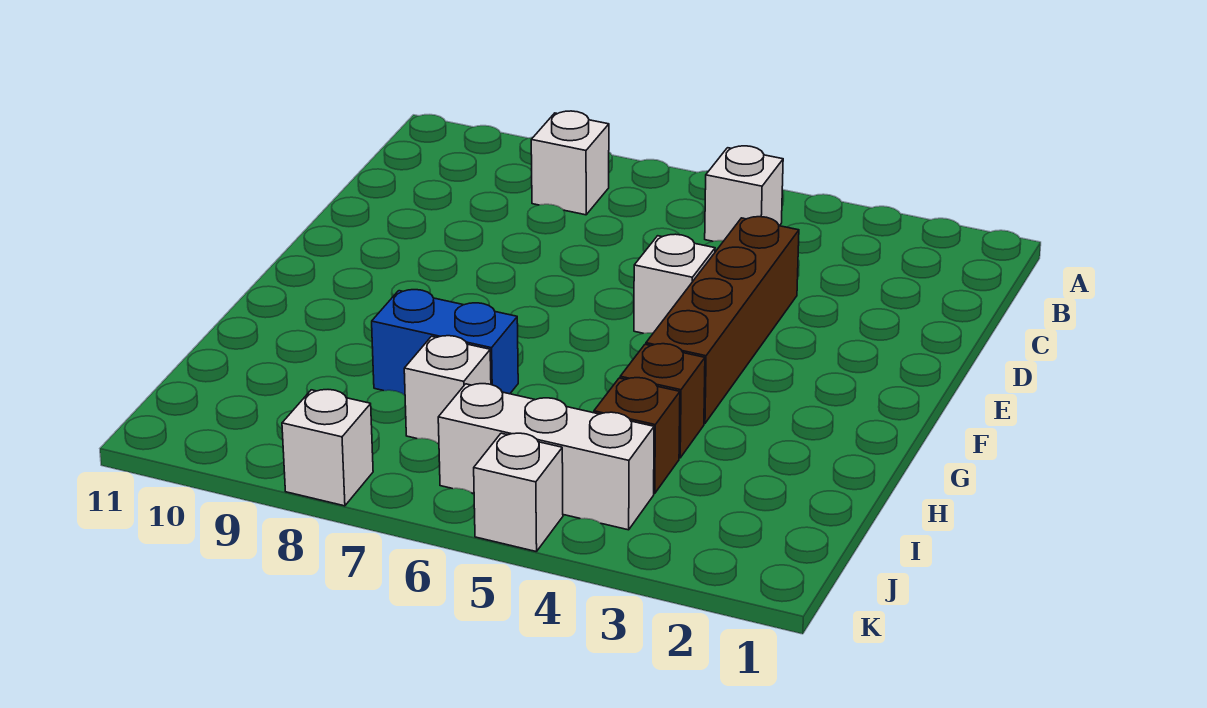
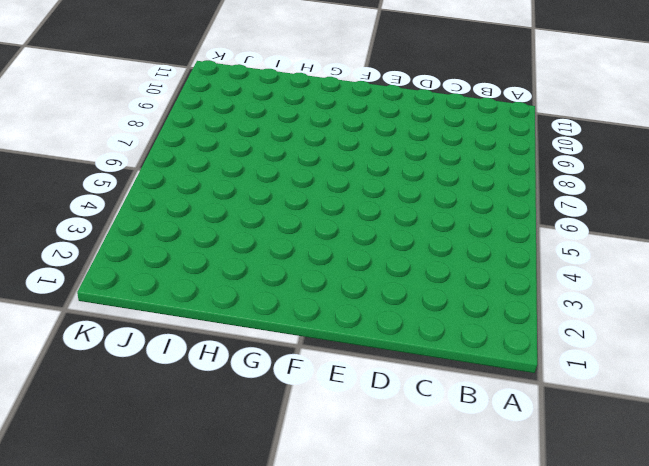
none -> white brick B5 level 1
none -> white brick B8 level 1

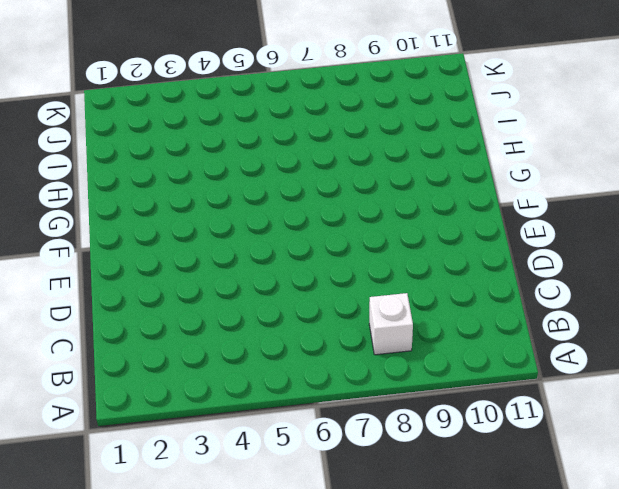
none -> white brick B5 level 1
none -> brown brick D4:G4 level 1

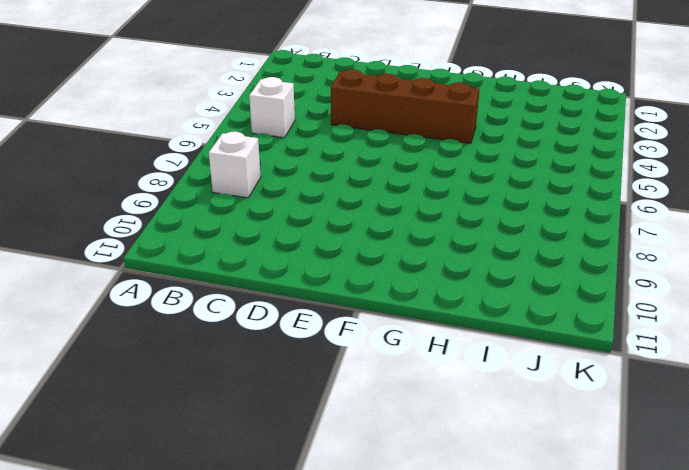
none -> white brick E5 level 1
none -> brown brick H4 level 1

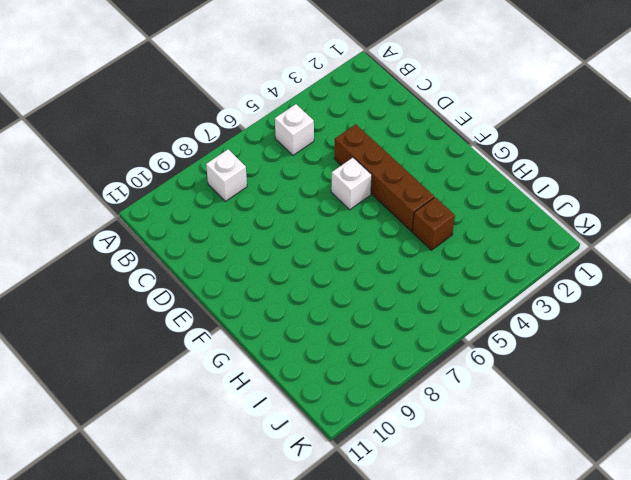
none -> blue brick H7:H8 level 1
none -> brown brick I4 level 1

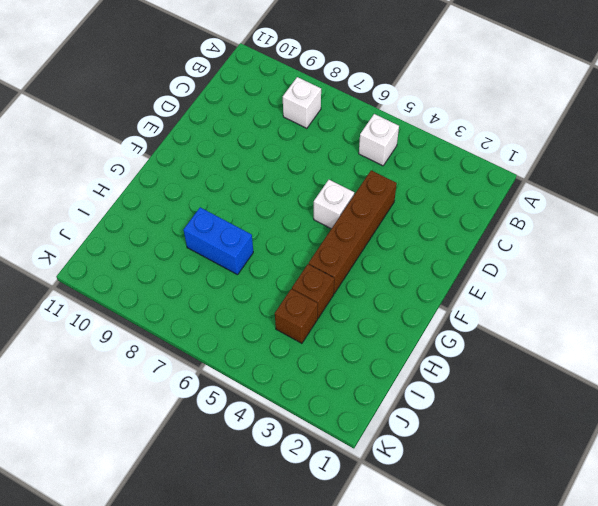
none -> white brick I7 level 1
none -> white brick J4:J6 level 1

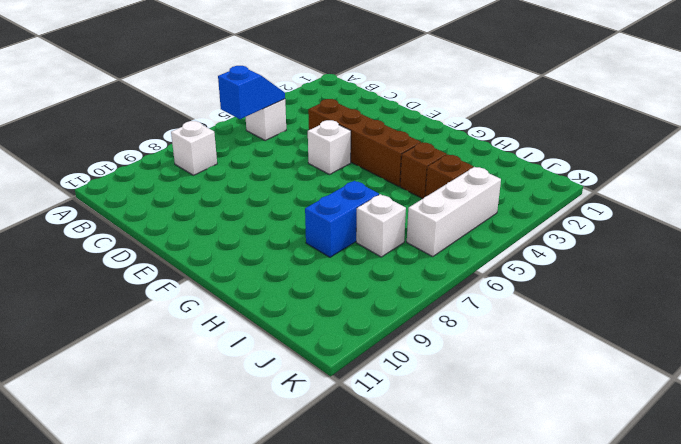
blue slope B5:B6 level 2 top 6 -> none
none -> white brick K5 level 1
none -> white brick K8 level 1

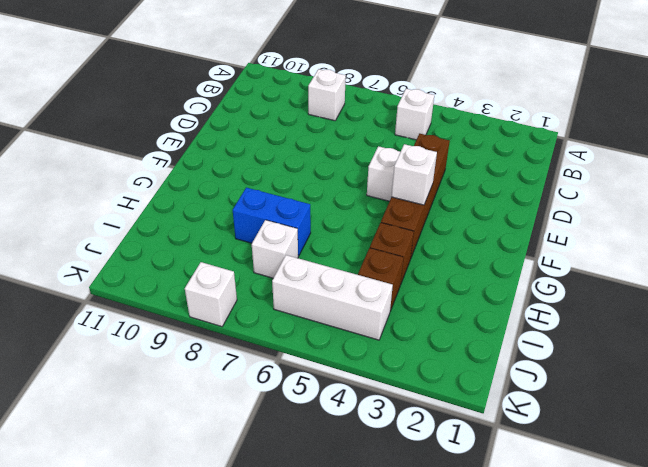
white brick F4 level 2 -> white brick K5 level 1

